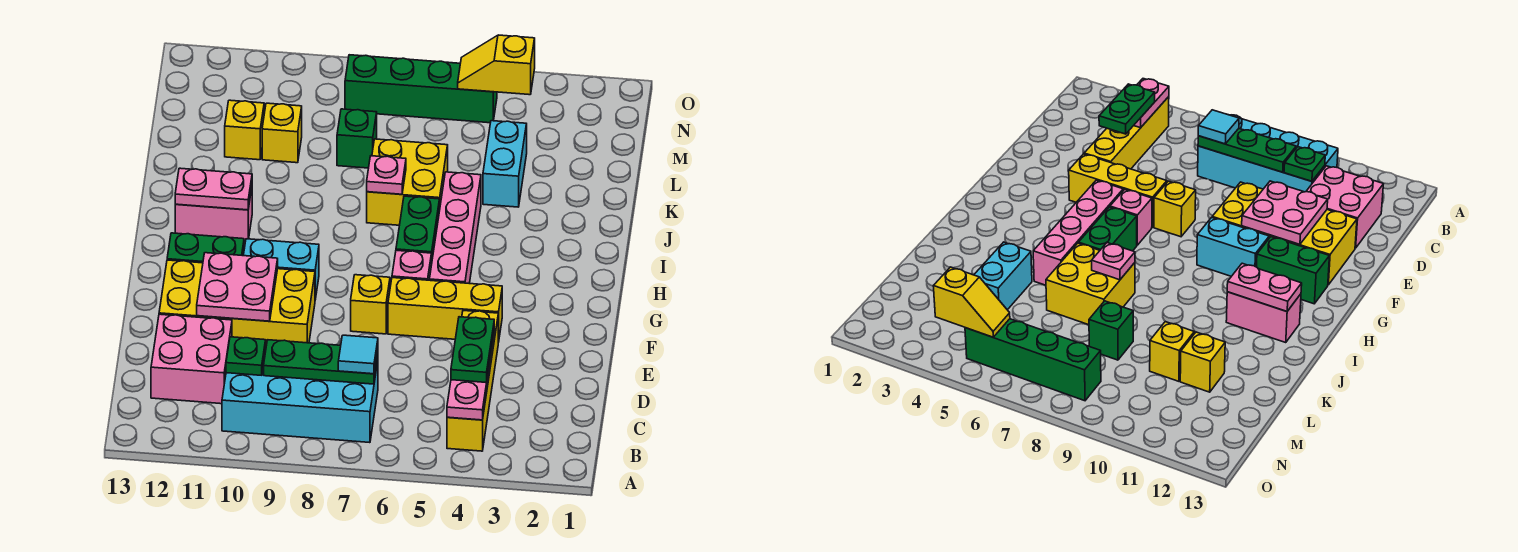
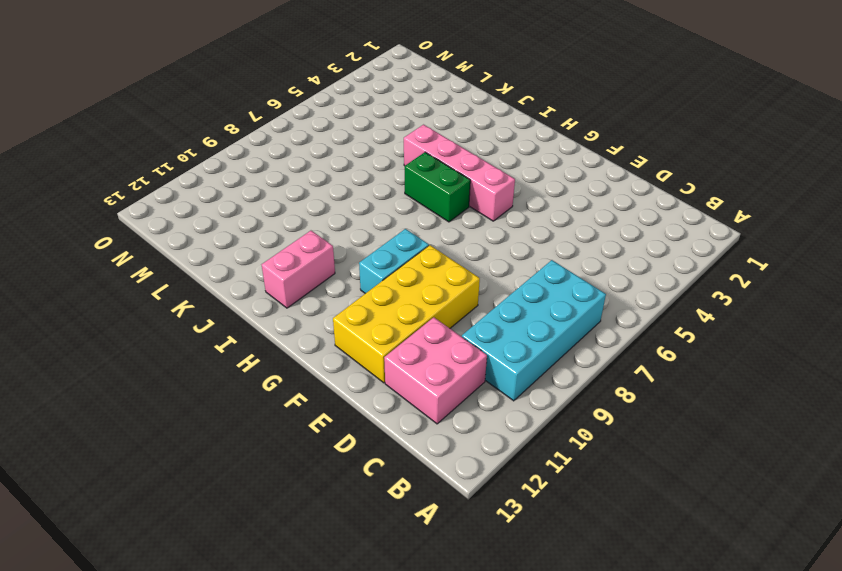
none -> yellow brick B4:E4 level 1
none -> yellow brick F4:F6 level 1
none -> yellow brick F7 level 1

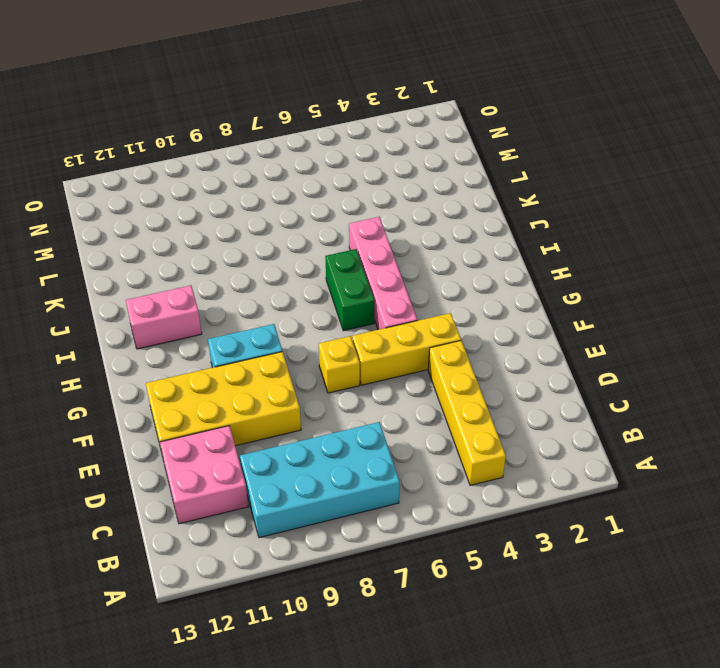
none -> pink brick G6 level 1
none -> green brick G11:G12 level 1
none -> yellow brick J6:K7 level 1

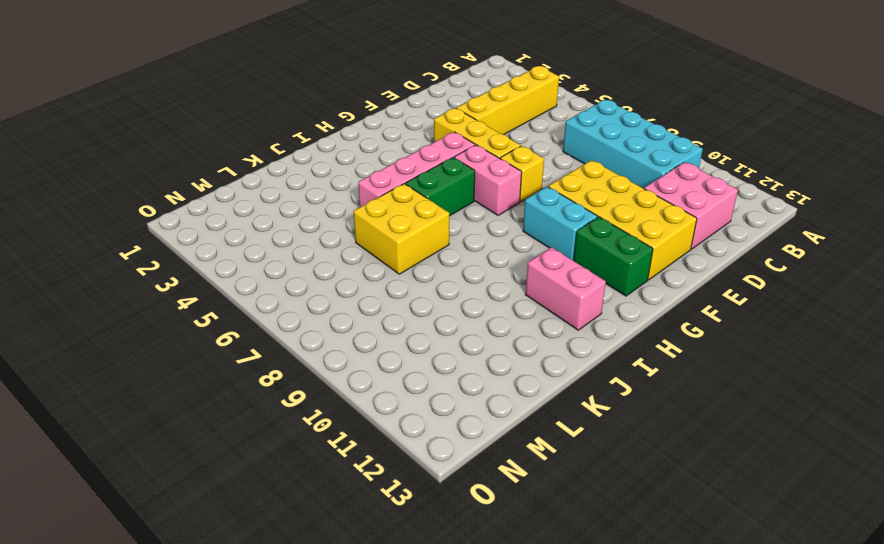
pink brick G6:G7 level 1 -> pink brick G6 level 1
none -> cyan brick K4:L4 level 1
none -> green brick L8 level 1
none -> yellow brick L10 level 1

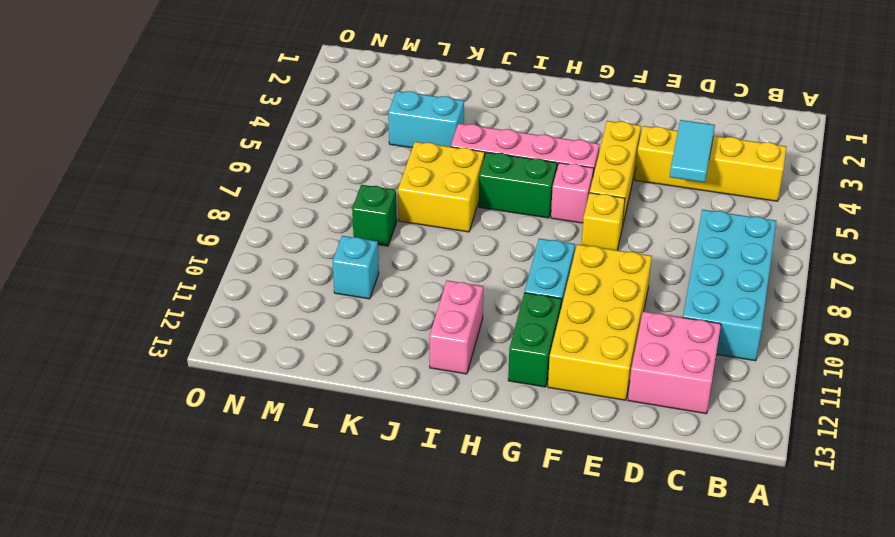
cyan tile D4:D5 level 2 -> none
cyan brick L10 level 1 -> yellow brick L10 level 1
none -> yellow brick L11 level 1
none -> green brick N5:N8 level 1
none -> pink plate B4:C4 level 2

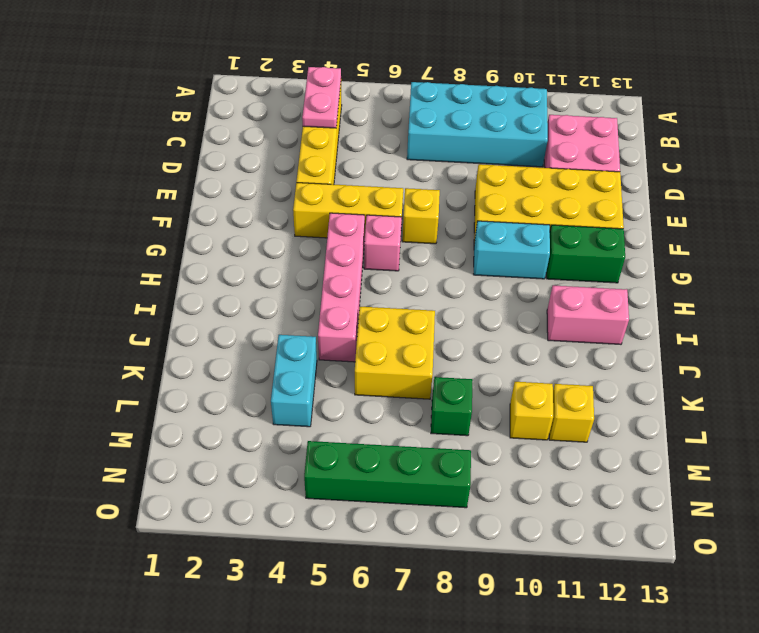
none -> green brick H6:I6 level 1
none -> green plate C7:C9 level 2
none -> green plate C10 level 2

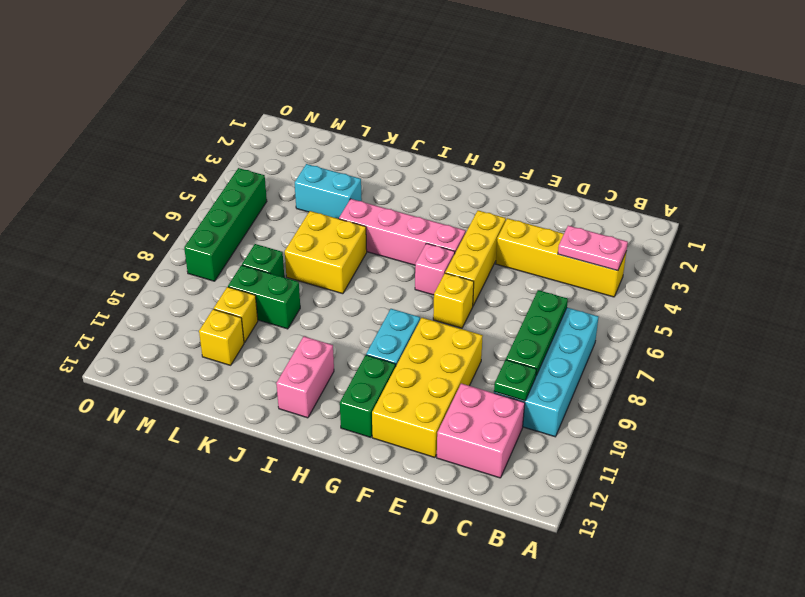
green brick K9:L9 level 1 -> green brick H6:I6 level 1
none -> pink plate E10:F11 level 2
none -> pink plate I11:I12 level 2
none -> pink plate J7 level 2

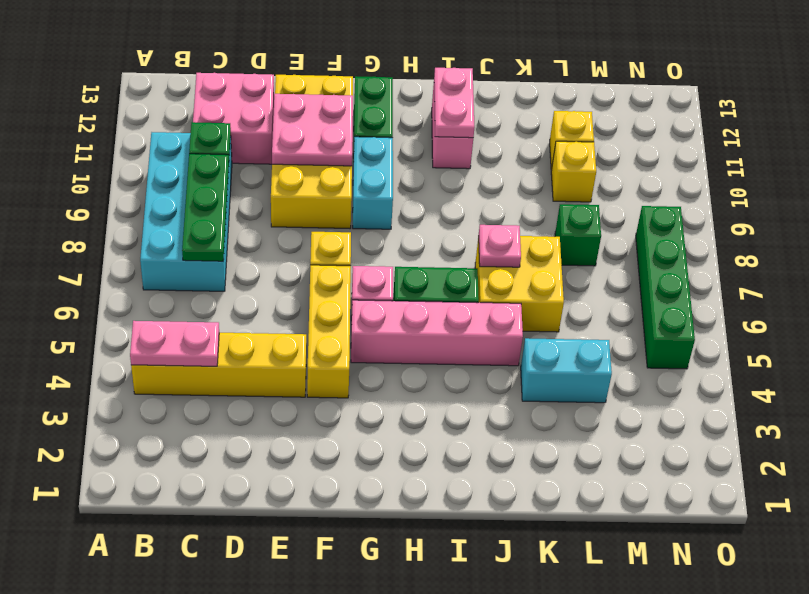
none -> yellow slope N4:N5 level 2 top 4
none -> green plate C4:D4 level 3
none -> cyan tile C7 level 3

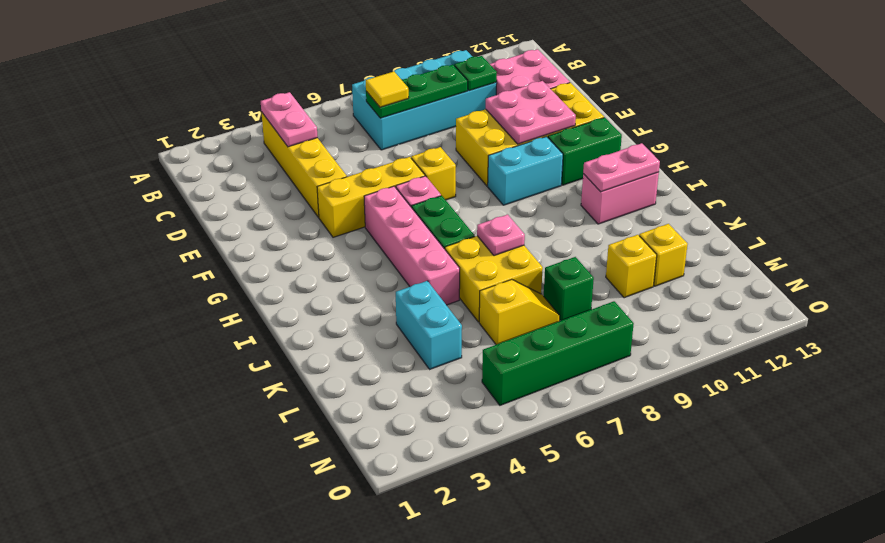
yellow tile C7 level 3 -> cyan tile C7 level 3
yellow slope L6:L7 level 1 top 6 -> yellow slope N4:N5 level 2 top 4
none -> green plate C4:D4 level 3

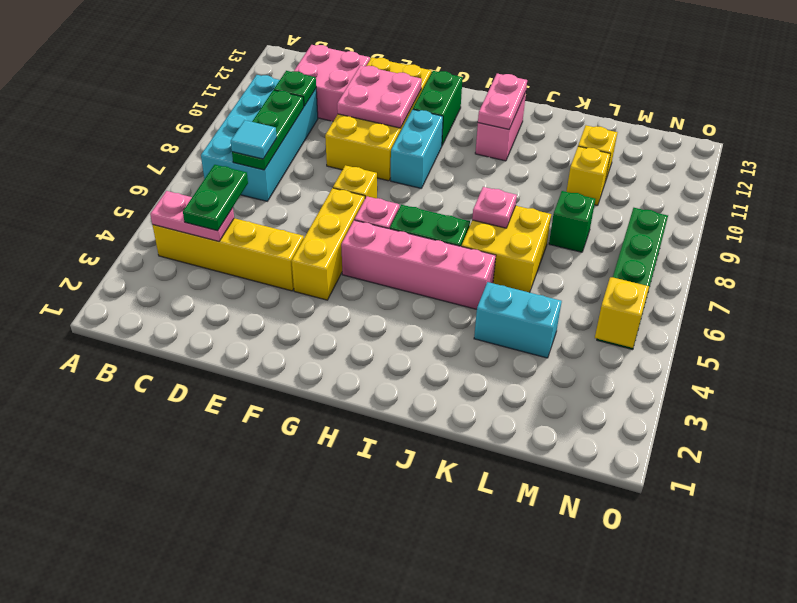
green plate C4:C5 level 3 -> green plate C4:D4 level 3

